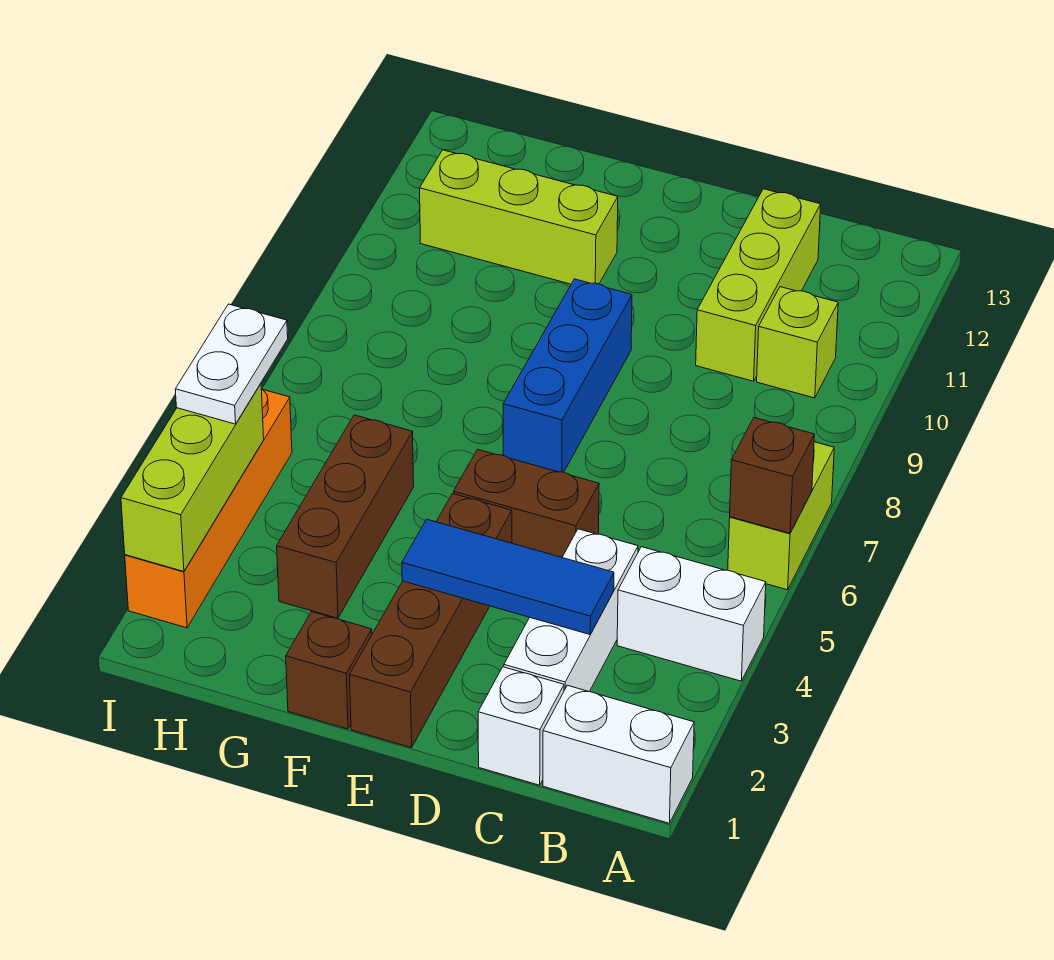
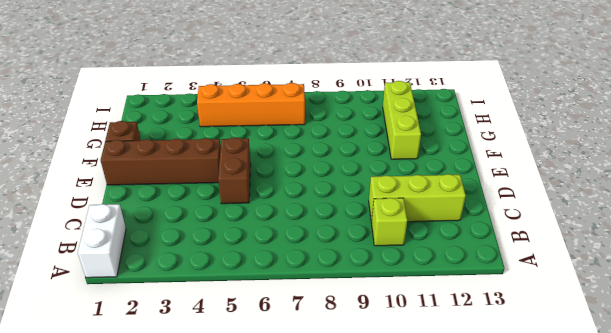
orange brick H4:H7 level 1 -> orange brick I2:I5 level 1
none -> white brick A4:B4 level 1
none -> lime brick A6:A7 level 1
none -> white brick C1 level 1

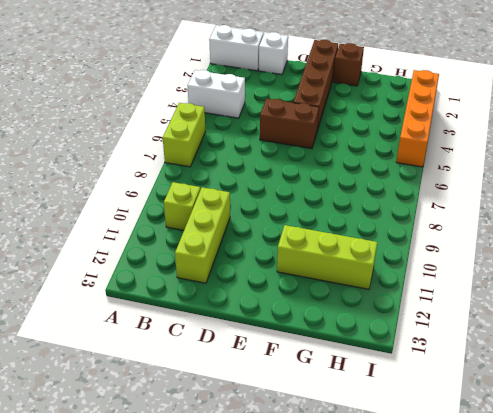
none -> white brick C2:C4 level 1
none -> blue brick E7:E9 level 1
none -> brown brick G3:G5 level 1

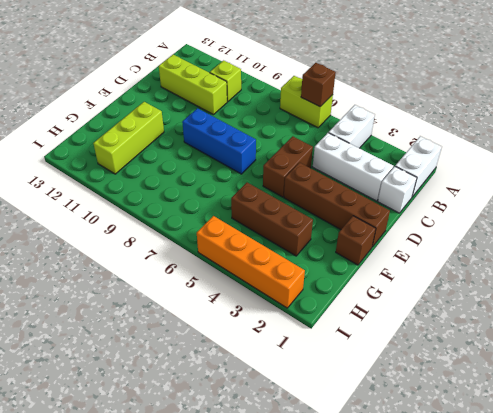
none -> blue tile C3:E3 level 2
none -> lime brick I2:I4 level 2
none -> white plate I4:I5 level 3

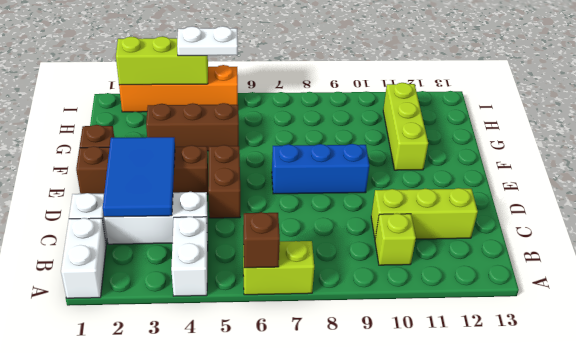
blue tile C2:E3 level 2 -> blue tile C3:E3 level 2

